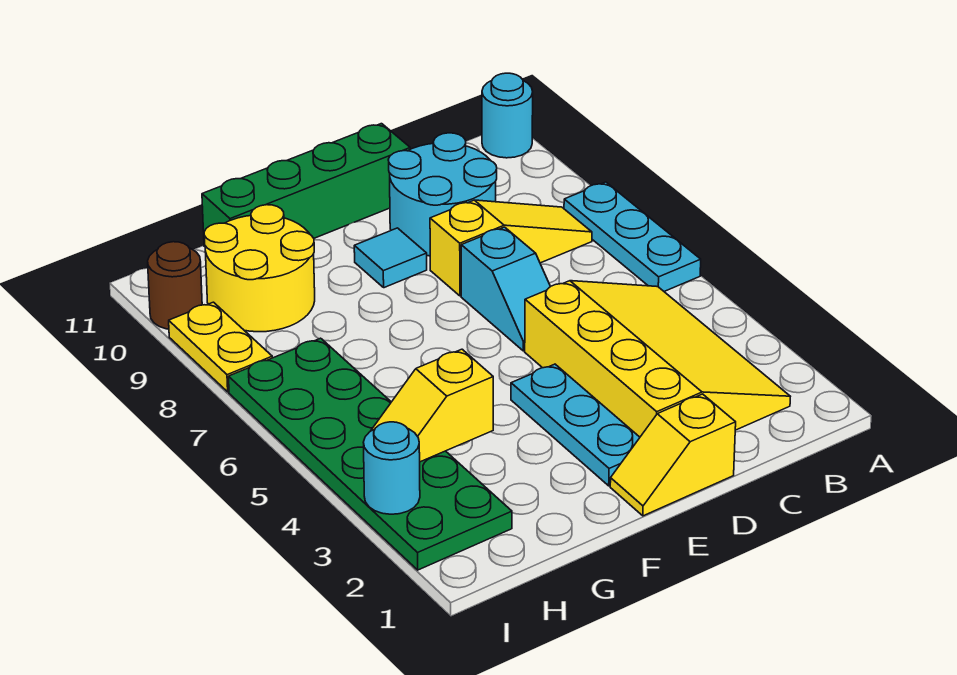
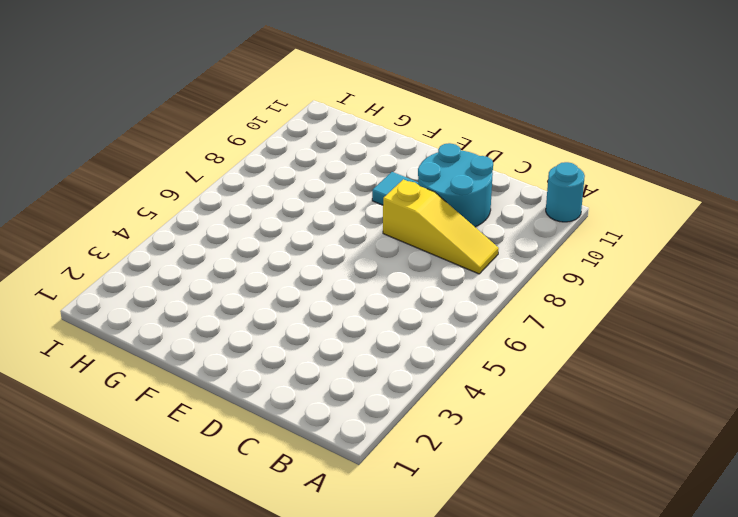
none -> cyan plate A6:A8 level 1
none -> yellow slope B2:D5 level 1 top D
none -> yellow slope D1:E1 level 1 top D

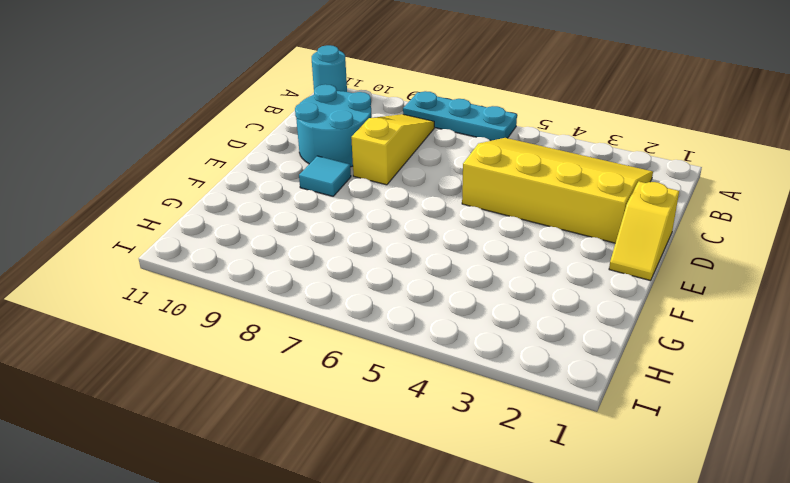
none -> cyan slope D6:D7 level 1 top 7
none -> green brick D11:G11 level 1
none -> cyan plate E2:E4 level 1

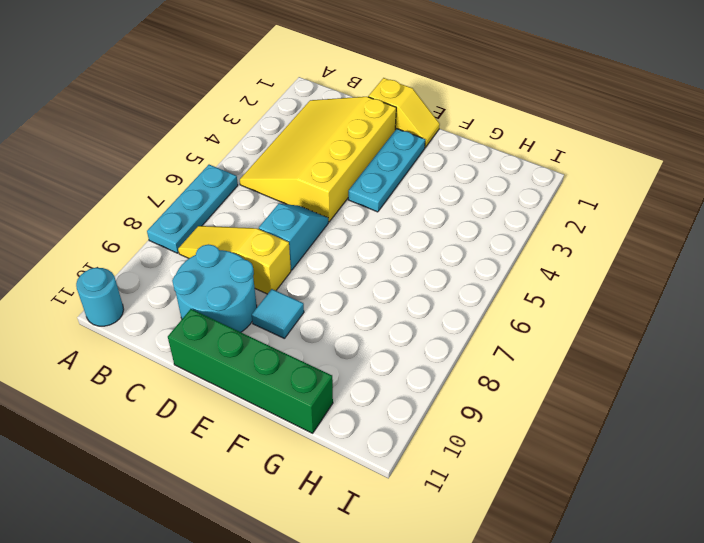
none -> yellow round brick G9:H10 level 1
none -> green plate H2:I7 level 1
none -> yellow plate I8:I9 level 1

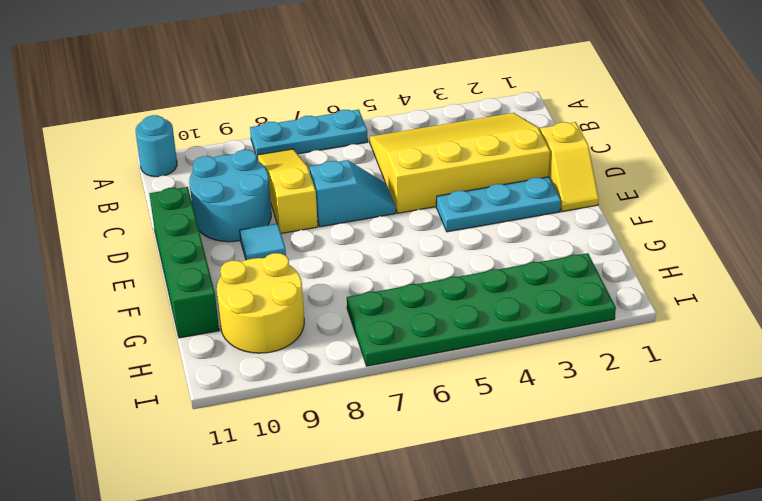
none -> yellow plate I8:I9 level 1
none -> brown round brick I10 level 1
none -> yellow slope G4:H4 level 2 top G

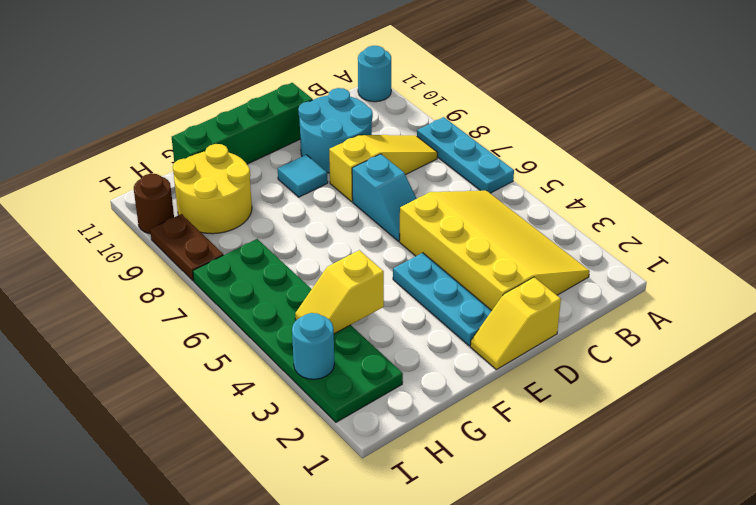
brown plate I8:I9 level 1 -> yellow plate I8:I9 level 1

